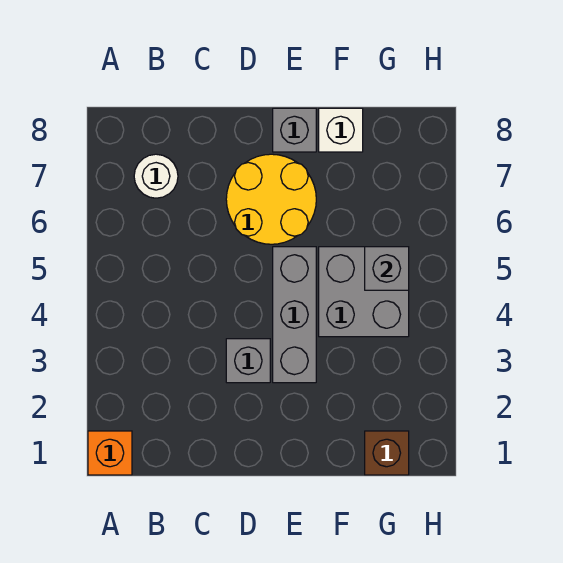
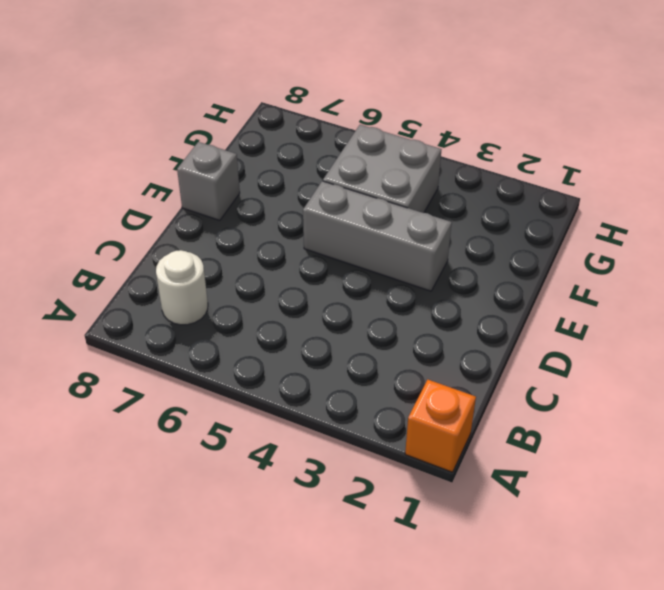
none -> grey brick D3 level 1
none -> yellow round brick D6:E7 level 1

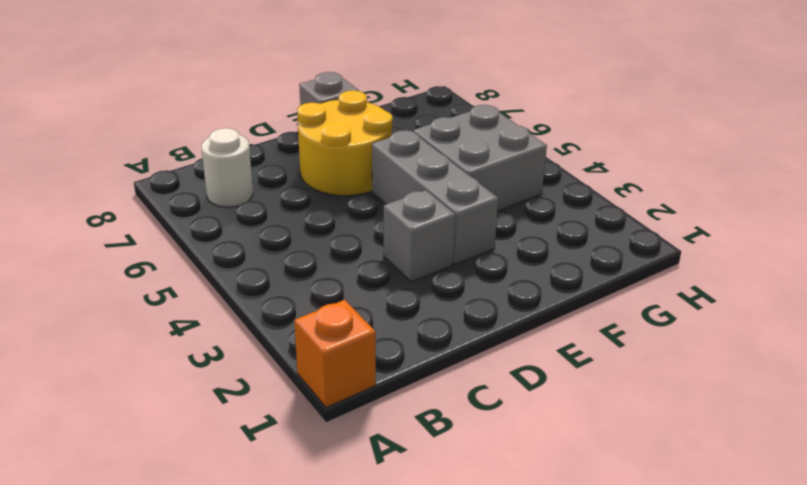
none -> white brick F8 level 1
none -> brown brick G1 level 1

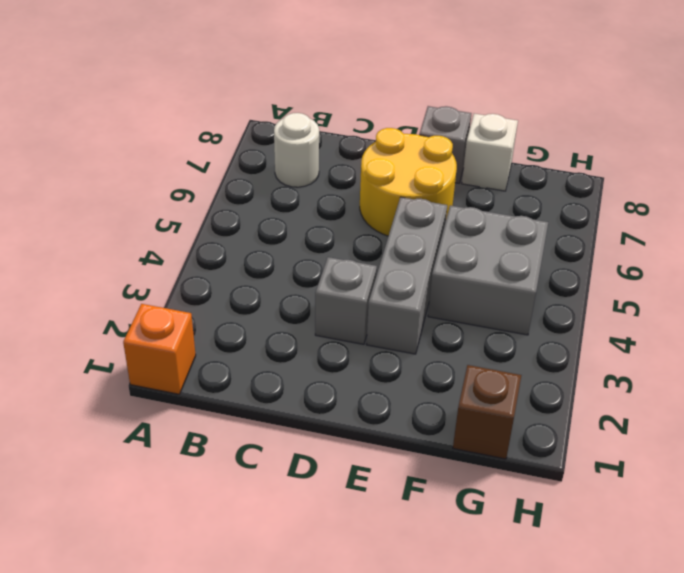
none -> grey brick G5 level 2

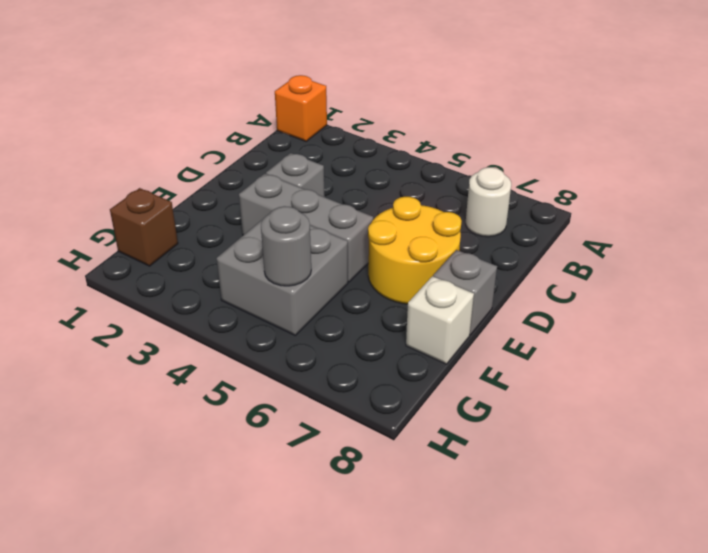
grey round brick G5 level 2 -> grey brick G5 level 2

